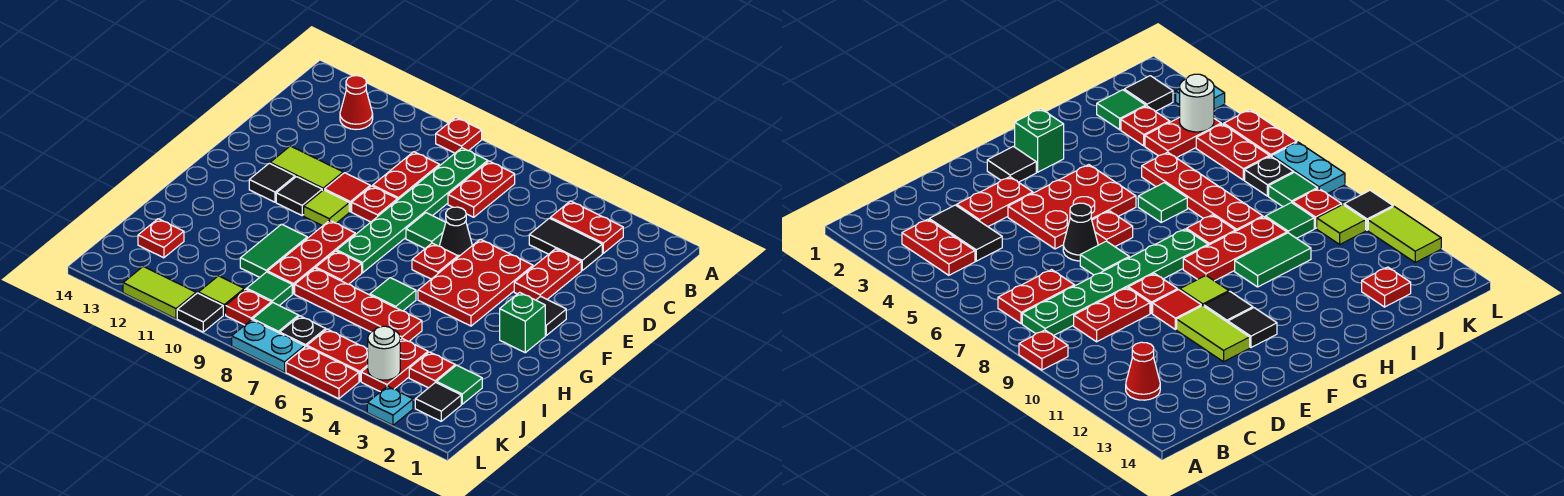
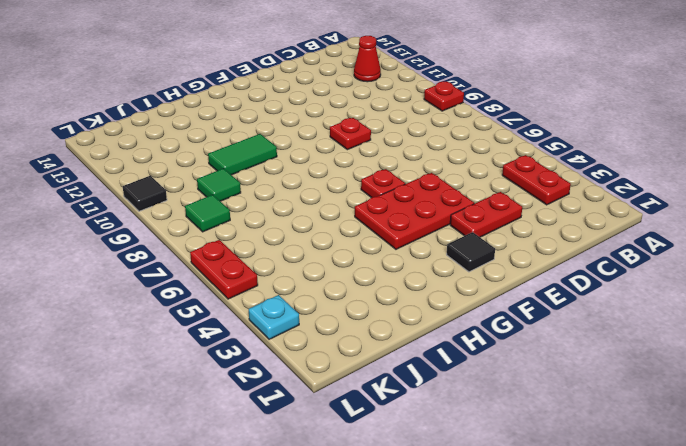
none -> red plate B7:C7 level 1
none -> green plate B8:G8 level 1
none -> black tile C3:C4 level 1
none -> red plate C9:D9 level 1

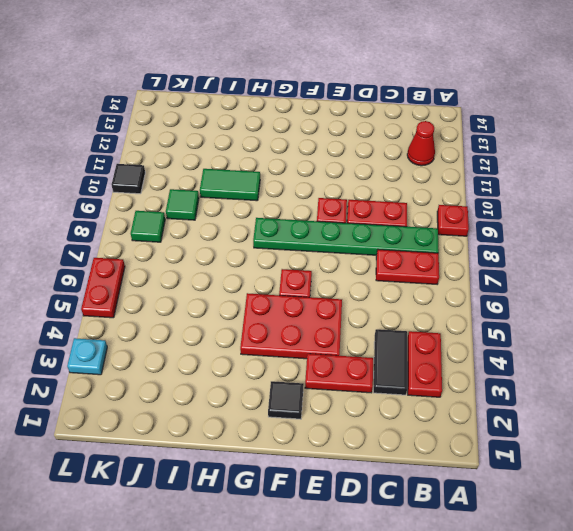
none -> black cone E6 level 1
none -> green tile E7 level 1
none -> red tile E10 level 1
none -> lime tile E11:E12 level 1

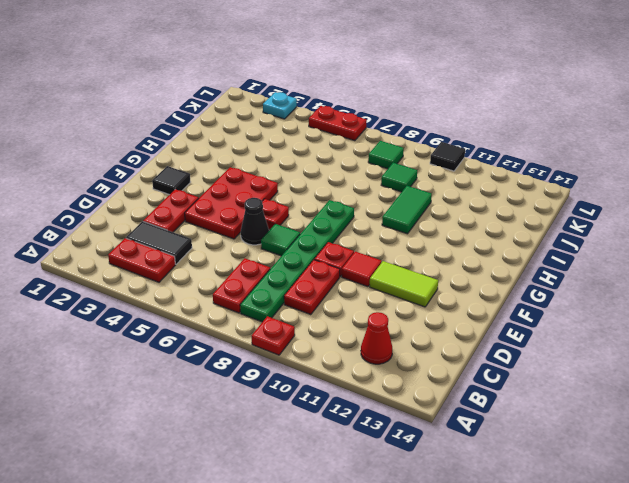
none -> lime tile F10 level 1
none -> black tile F11 level 1
none -> black tile F12 level 1
none -> green brick G2 level 1

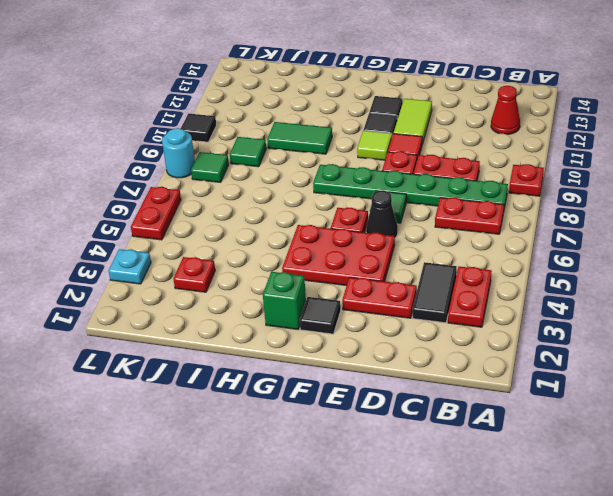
cyan round brick L8 level 1 -> cyan plate L7:L8 level 1
none -> red plate G9:I9 level 1
none -> green tile H6 level 1
none -> red plate H8 level 1
none -> red plate I5:I8 level 1

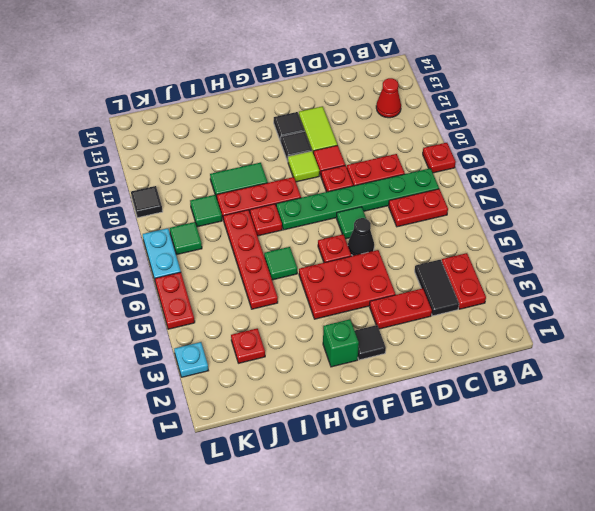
none -> green tile J2 level 1
none -> red plate J4:K4 level 1
none -> red plate J13 level 1
none -> black tile K2 level 1

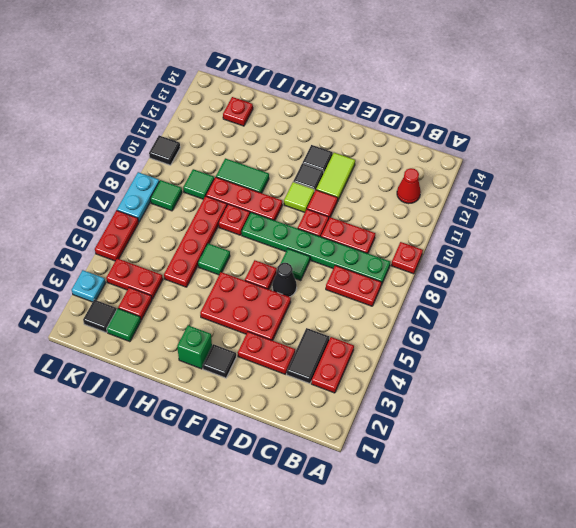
none -> red plate K5:K6 level 1
none -> black plate K7 level 1
none -> red plate K9 level 1
none -> lime tile K10 level 1

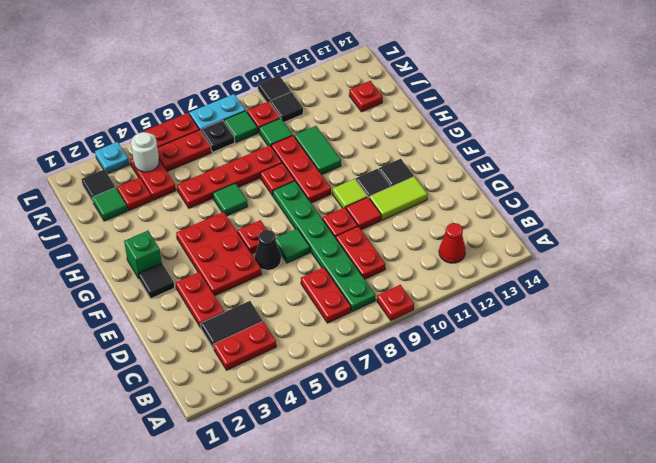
black tile K10 level 1 -> lime tile K10 level 1
none -> lime tile L11:L12 level 1

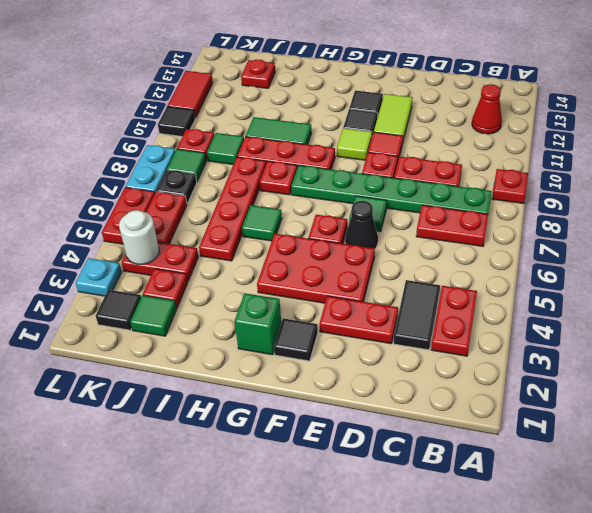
red tile L11:L12 level 1 -> lime tile L11:L12 level 1
none -> lime tile K10 level 1

